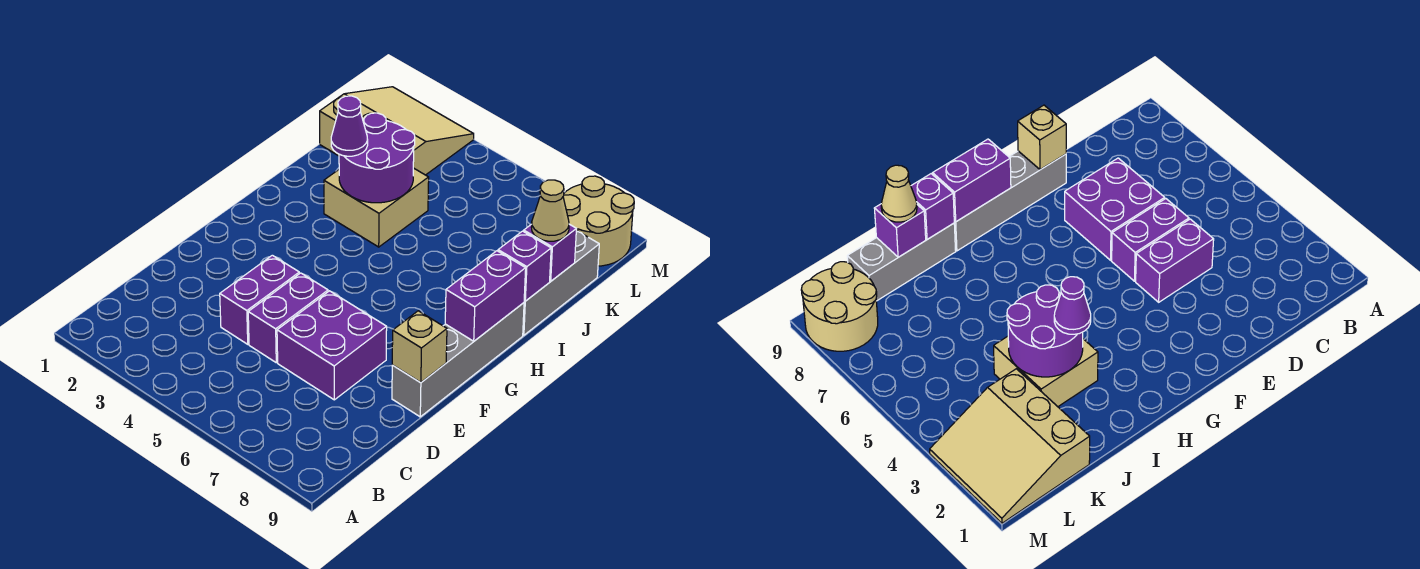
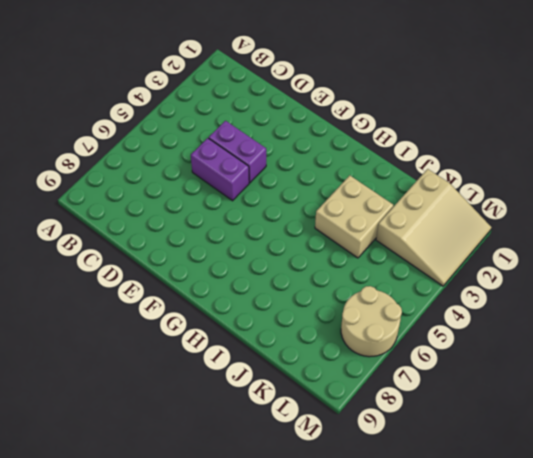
tan round brick L6:M7 level 1 -> tan round brick L8:M9 level 1
none -> purple brick D6:E7 level 1
none -> grey brick E9:H9 level 1
none -> grey brick I9:K9 level 1

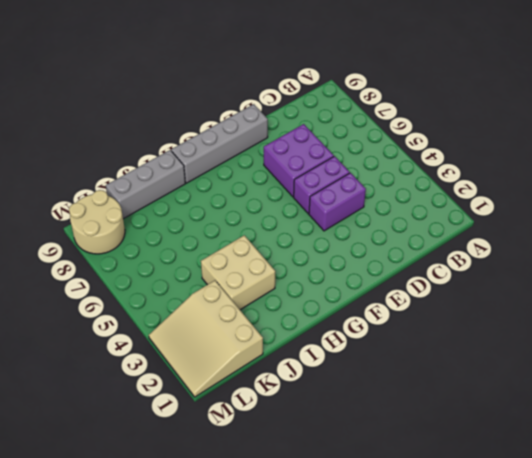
none -> tan brick E9 level 2
none -> purple brick G9:H9 level 2
none -> purple round brick I3:J4 level 2

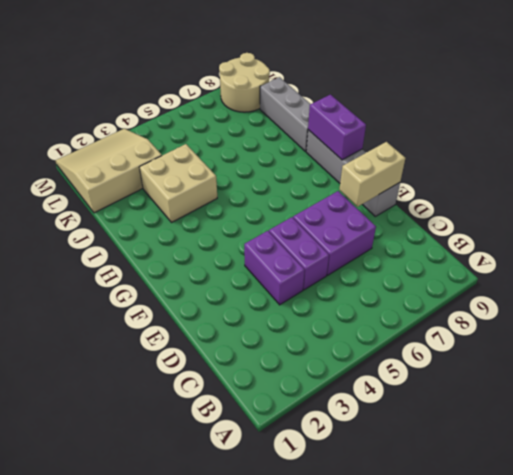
tan brick E8:E9 level 2 -> tan brick E9 level 2
none -> purple round brick I3:J4 level 2
none -> purple brick I9 level 2
none -> purple brick J9 level 2

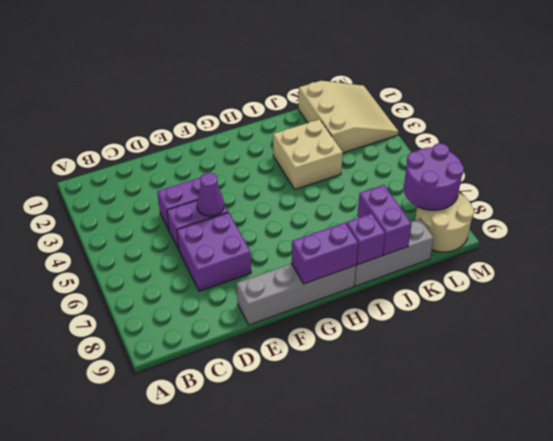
purple cone E5 level 2 -> purple cone I3 level 3
purple brick J8:J9 level 2 -> purple brick J9 level 2
purple round brick L7:M8 level 2 -> purple round brick I3:J4 level 2
none -> tan brick E9 level 2
none -> tan cone J9 level 3

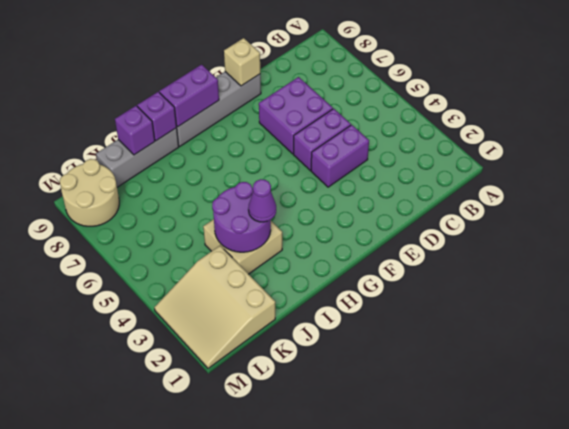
none -> tan cone J9 level 3

